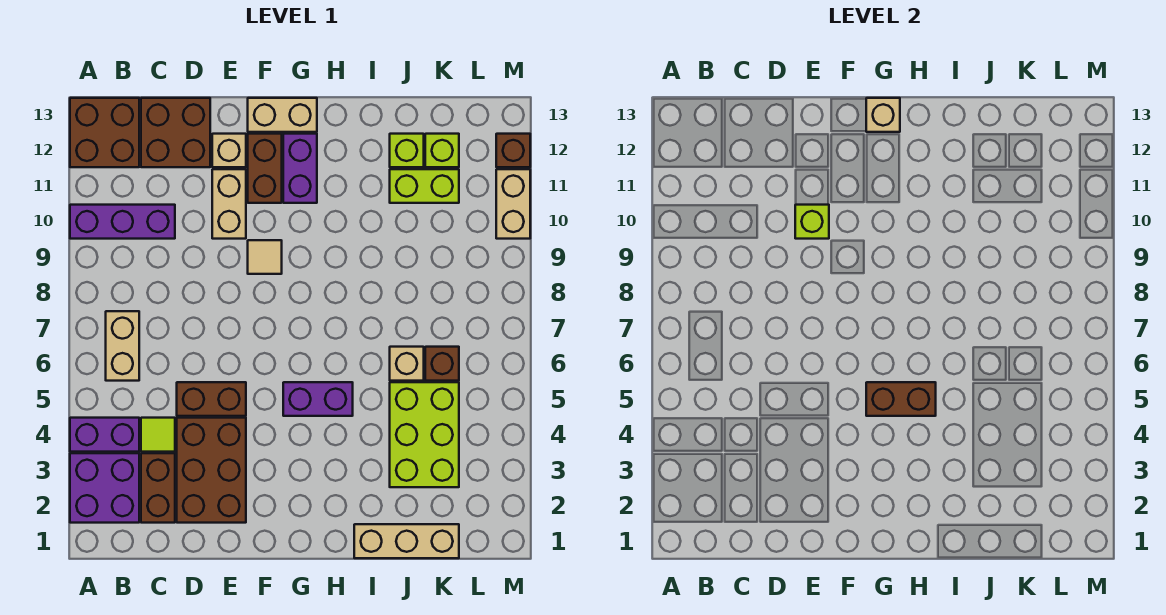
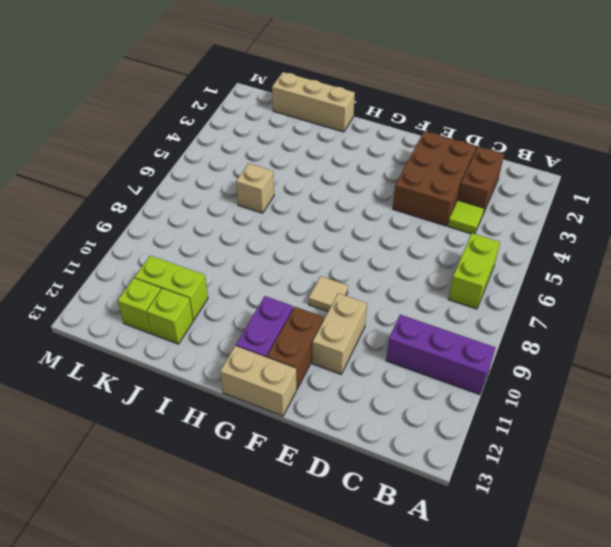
lime brick B6:B7 level 1 -> tan brick B6:B7 level 1
none -> purple brick A2:B3 level 1
none -> purple brick A4:B4 level 1
none -> brown brick A12:B13 level 1

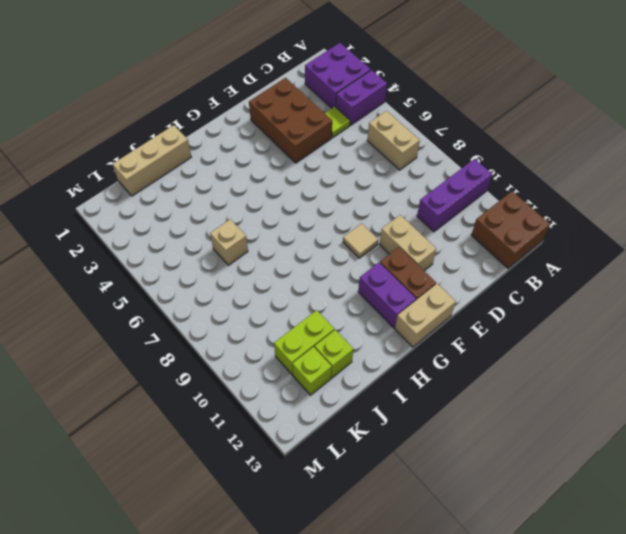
none -> brown brick C2:C3 level 1
none -> brown brick C12:D13 level 1
none -> brown brick D5:E5 level 1

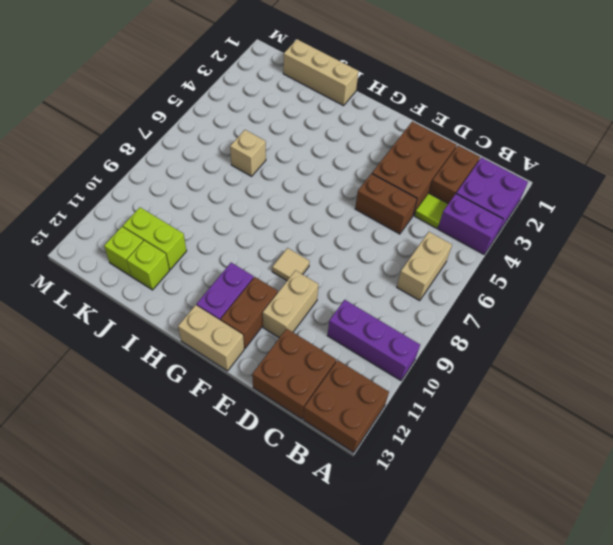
none -> tan brick E12 level 1
none -> purple brick G5:H5 level 1
none -> lime brick J3:K5 level 1

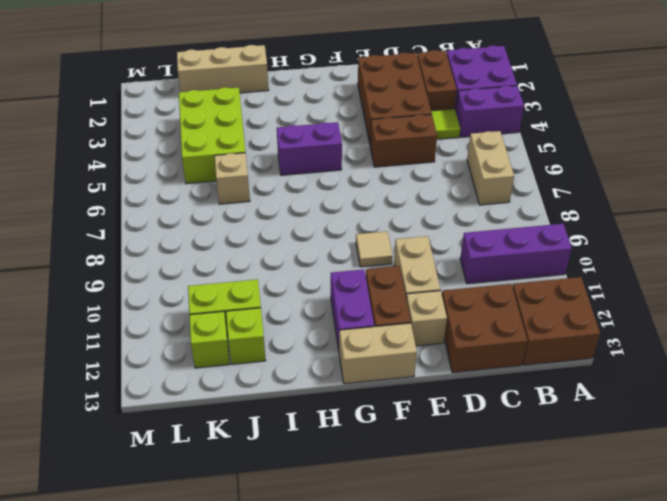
none -> brown brick K6 level 1
none -> tan brick M10:M11 level 1
none -> brown brick M12 level 1

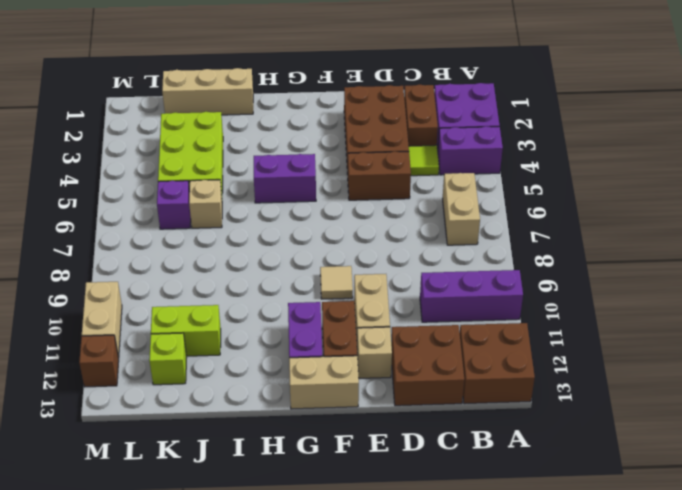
purple brick K6 level 1 -> brown brick K6 level 1
none -> lime brick J12 level 1
none -> lime brick E10 level 2
none -> brown brick G5:H5 level 2

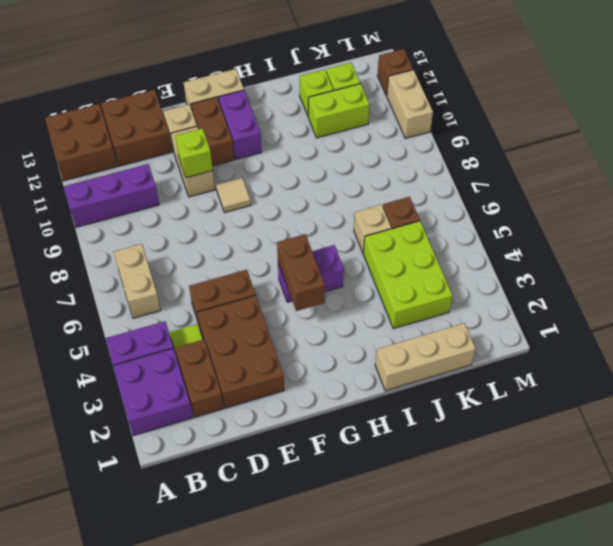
brown brick G4:G5 level 2 -> brown brick G5:H5 level 2
none -> tan brick G13 level 2

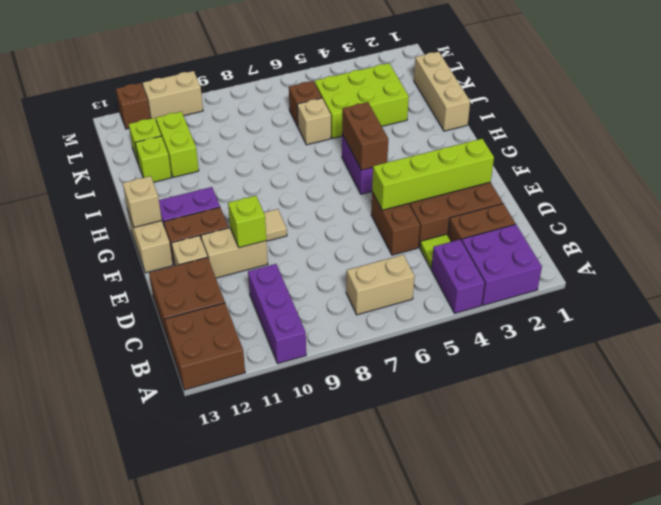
lime brick E2:E5 level 2 -> none

